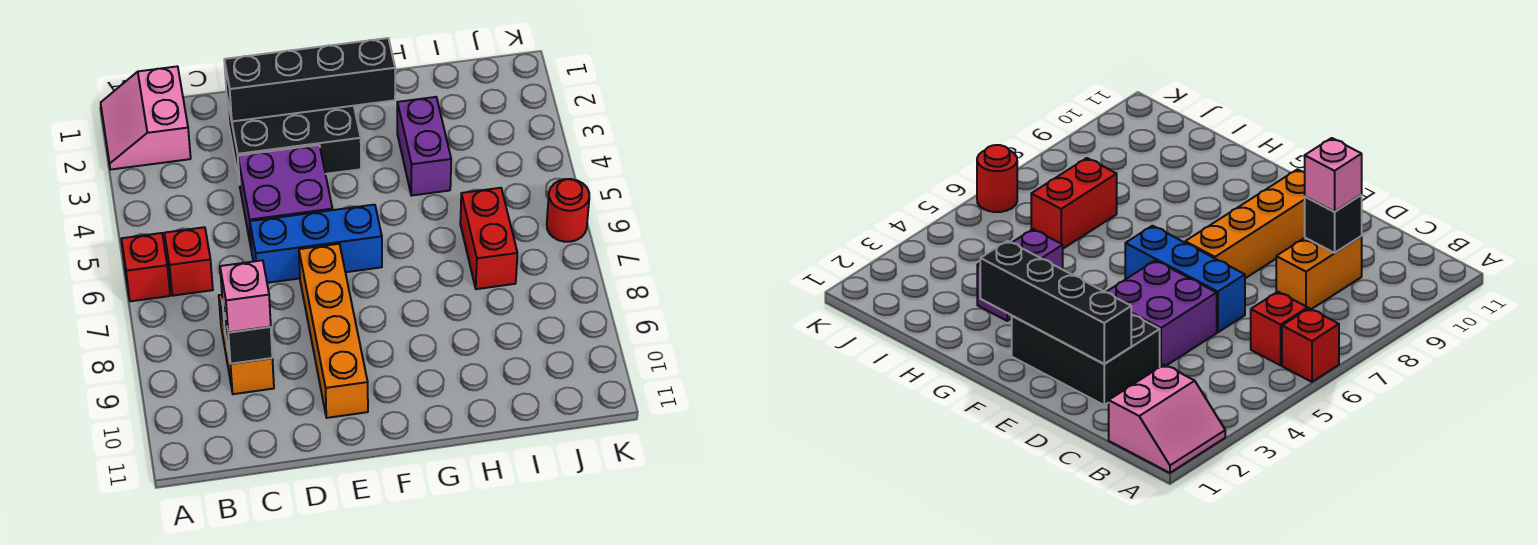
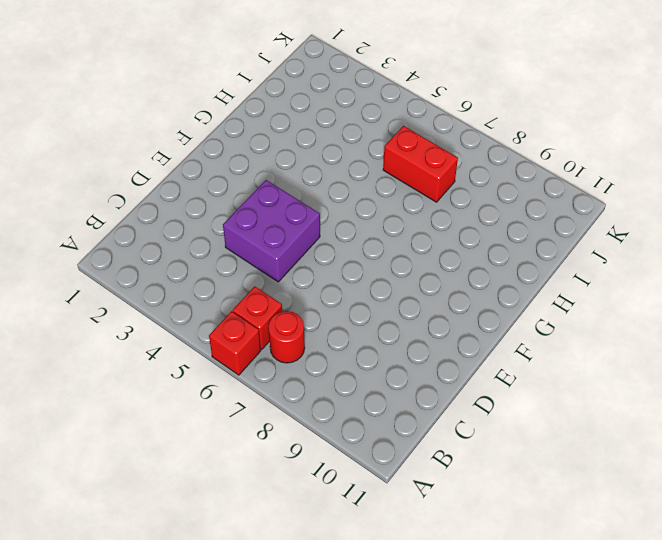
red round brick B7 level 1 -> red round brick K6 level 1
none -> pink slope A1:B2 level 1 top B
none -> orange brick C8:C9 level 1
none -> black brick D2:F3 level 1

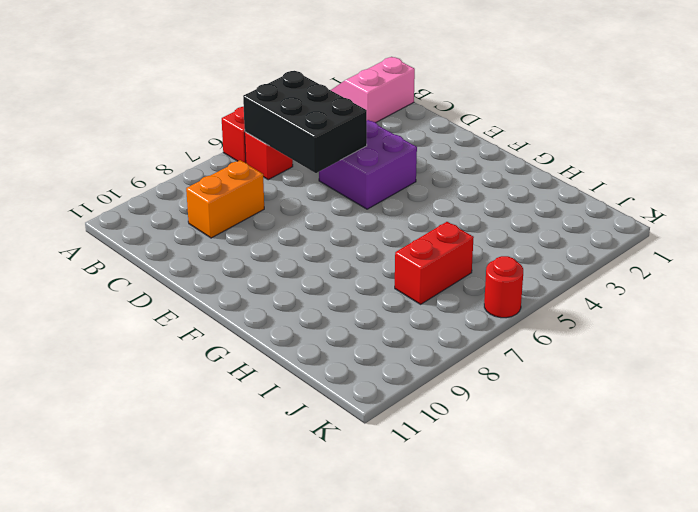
black brick B5:D6 level 2 -> black brick D2:F3 level 1
none -> blue brick D6:F6 level 1
none -> orange brick E7:E10 level 1
none -> purple brick H3:H4 level 1

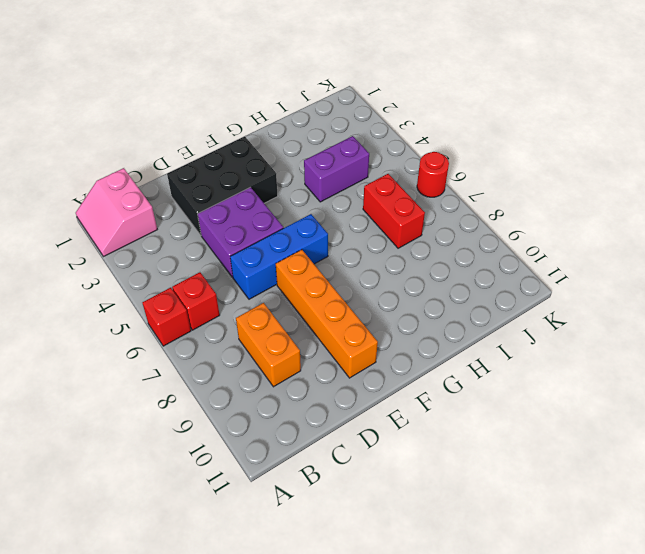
purple brick H4:I4 level 1 -> purple brick H3:H4 level 1
none -> black brick C9 level 2
none -> black brick D2:G2 level 2
none -> pink brick C9 level 3

